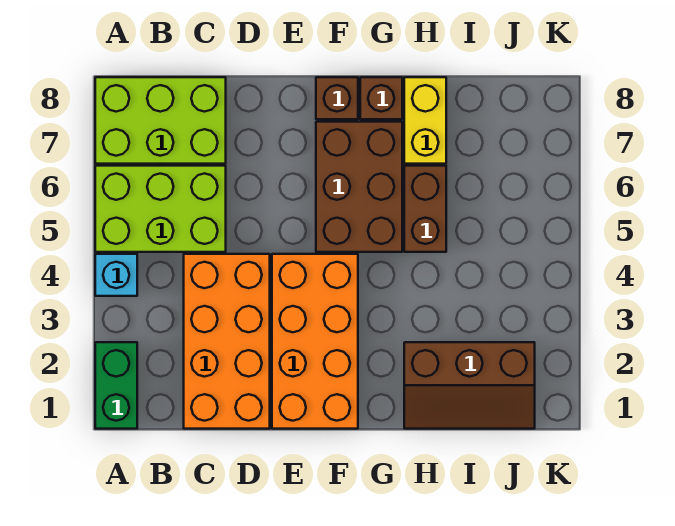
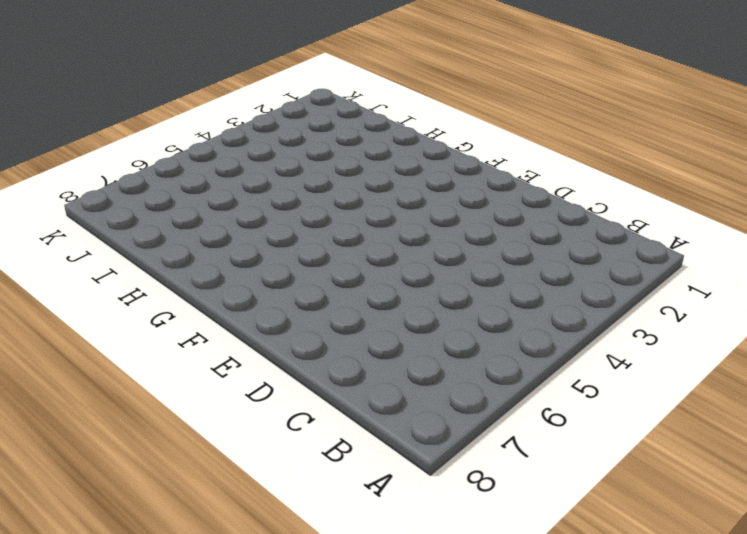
none -> green brick A1:A2 level 1
none -> cyan brick A4 level 1
none -> lime brick A5:C6 level 1

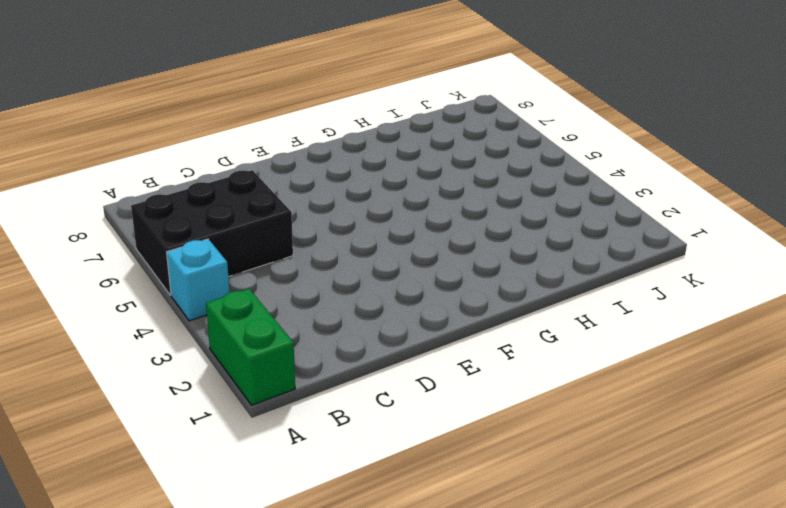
black brick A5:C6 level 1 -> lime brick A5:C6 level 1
none -> lime brick A7:C8 level 1
none -> orange brick C1:D4 level 1
none -> orange brick E1:F4 level 1

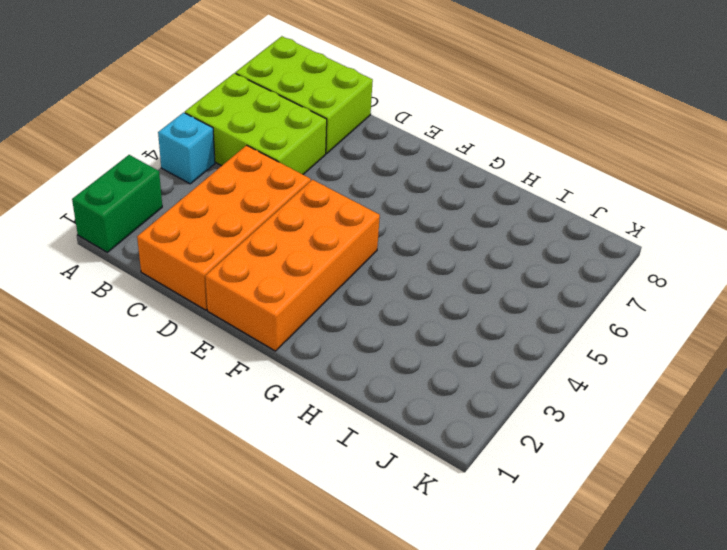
none -> brown brick F5:G7 level 1
none -> brown brick F8 level 1
none -> brown brick G8 level 1

